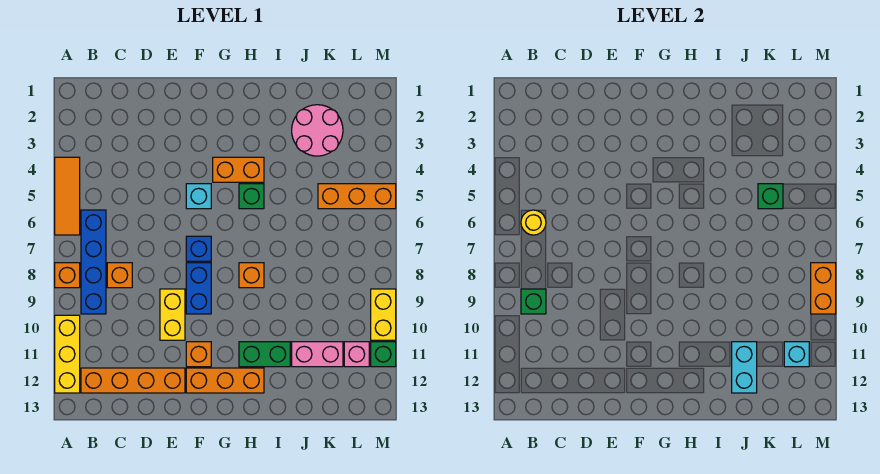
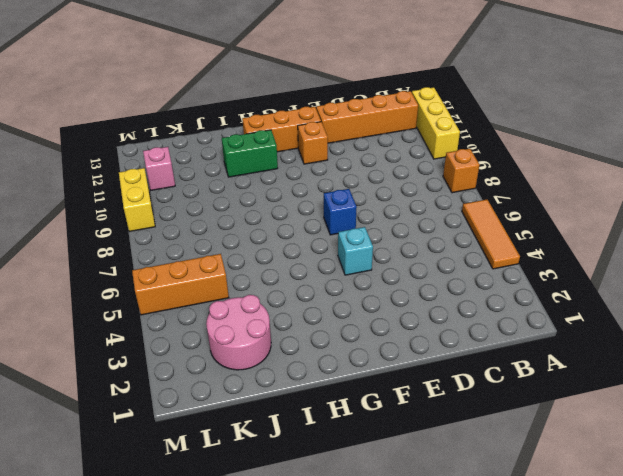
none -> blue brick B6:B9 level 1
none -> orange brick C8 level 1
none -> yellow brick E9:E10 level 1

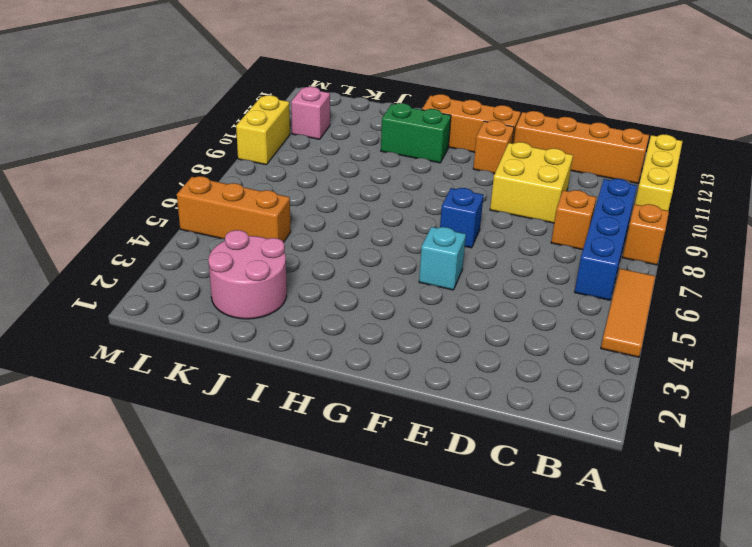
yellow brick D9:E10 level 1 -> yellow brick E9:E10 level 1
none -> blue brick F8:F9 level 1
none -> orange brick G4:H4 level 1
none -> green brick H5 level 1

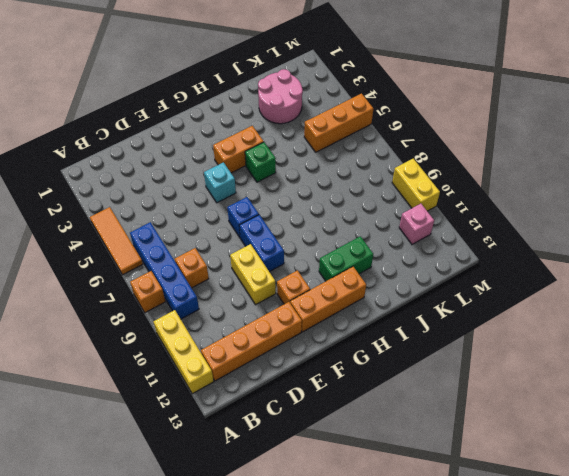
none -> orange brick H8 level 1
none -> pink brick J11:K11 level 1
none -> green brick M11 level 1

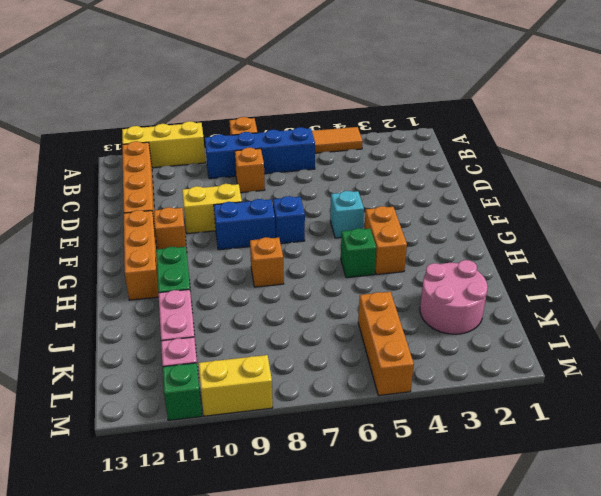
none -> yellow round brick B6 level 2
none -> green brick B9 level 2
none -> cyan brick J11:J12 level 2

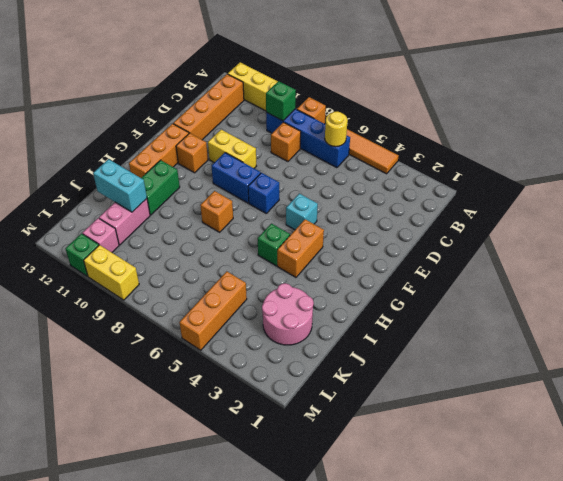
none -> green brick K5 level 2
none -> cyan brick L11 level 2
none -> orange brick M8:M9 level 2

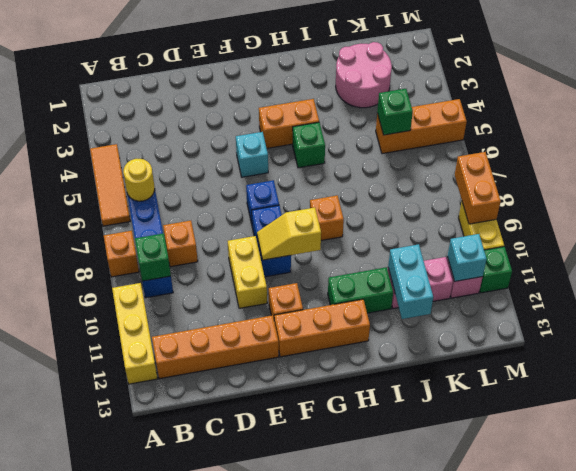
yellow slope F9:G9 level 2 top G -> none

